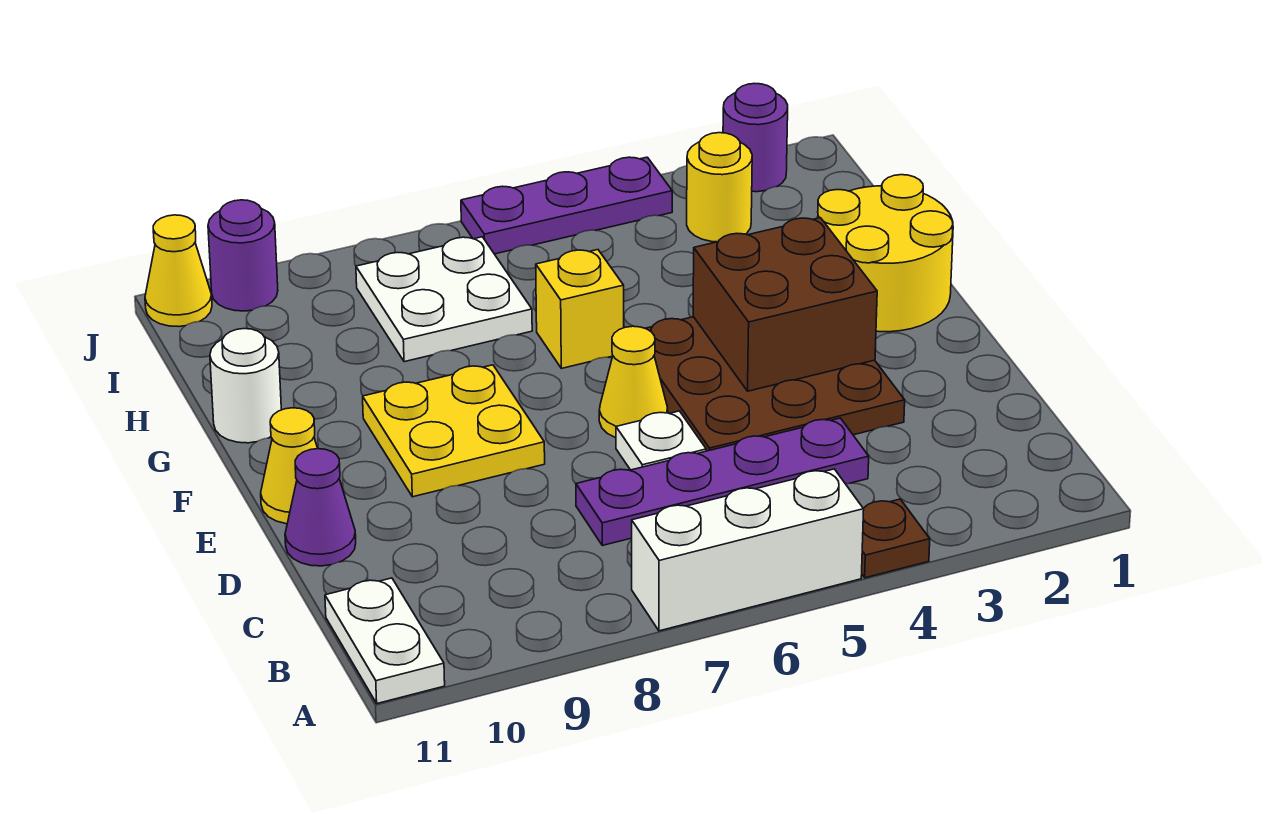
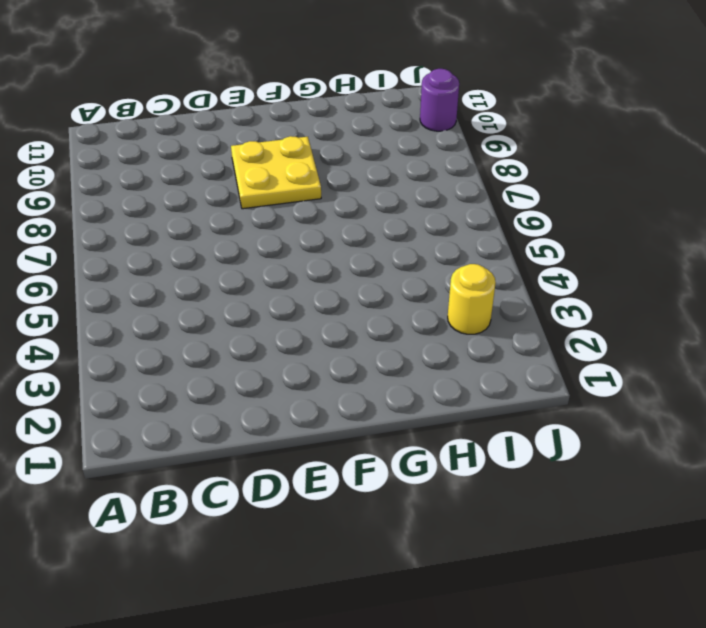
none -> brown plate A4 level 1
none -> white brick A5:A7 level 1
none -> white plate A11:B11 level 1

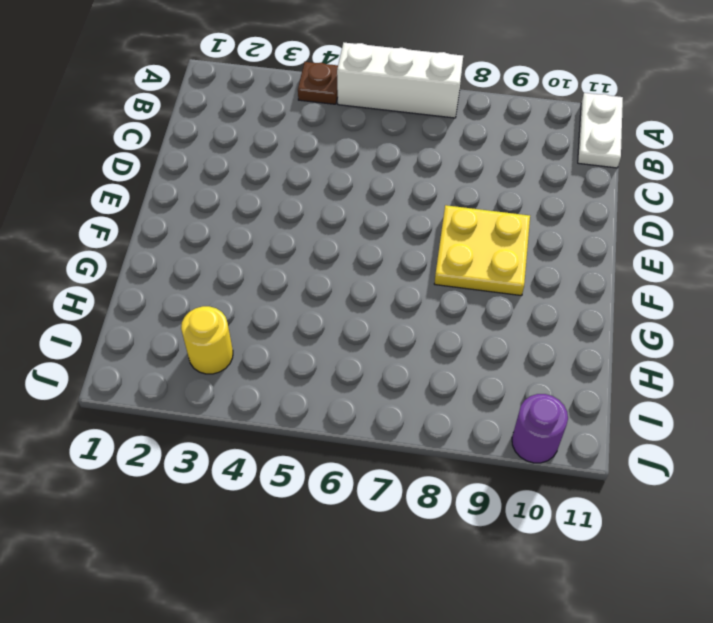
none -> purple plate C4:C7 level 1
none -> brown plate D3:F5 level 1
none -> white plate D6 level 1

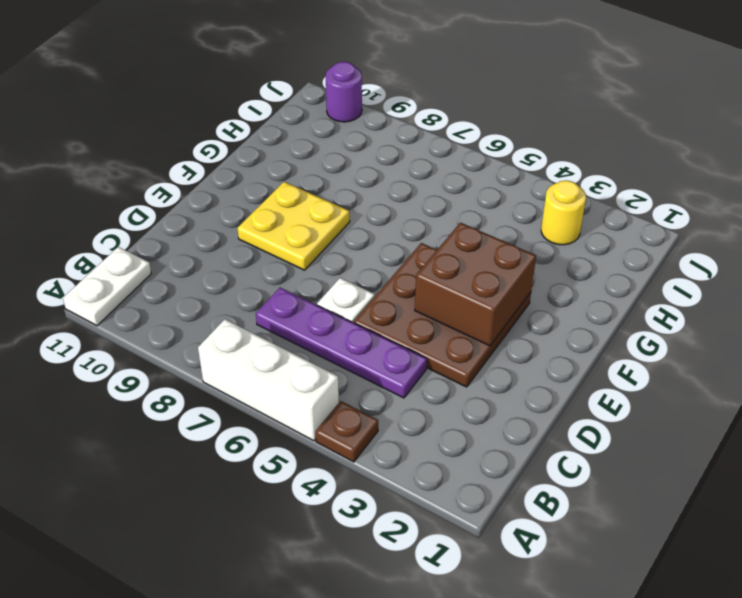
none -> purple cone D11 level 1
none -> yellow cone E6 level 1
none -> yellow cone E11 level 1

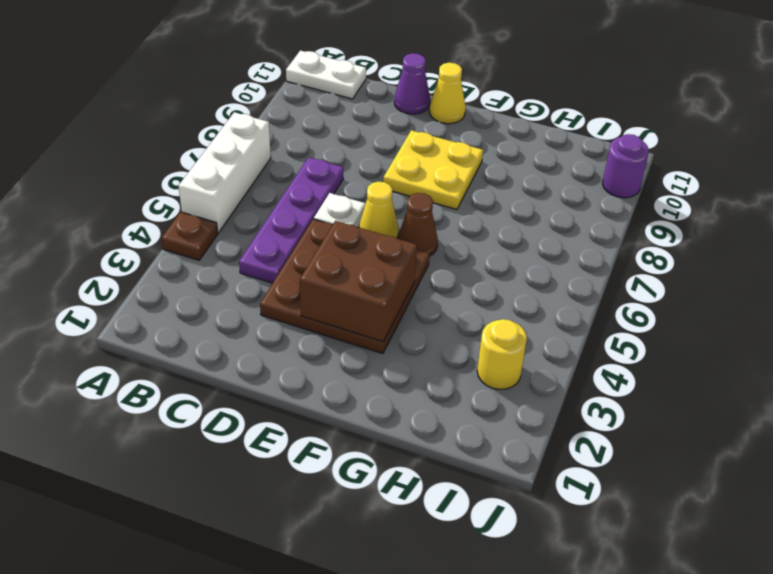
brown cone F6 level 1 -> none
none -> yellow round brick F1:G2 level 1
none -> yellow brick G6 level 1
none -> white round brick G11 level 1

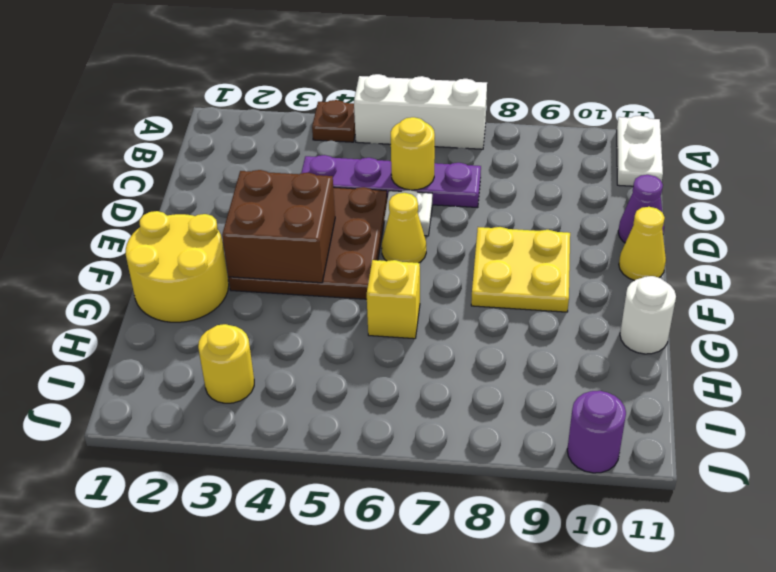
yellow round brick C6 level 2 -> none
none -> white plate H7:I8 level 1
none -> purple round brick J2 level 1
none -> purple plate J4:J6 level 1

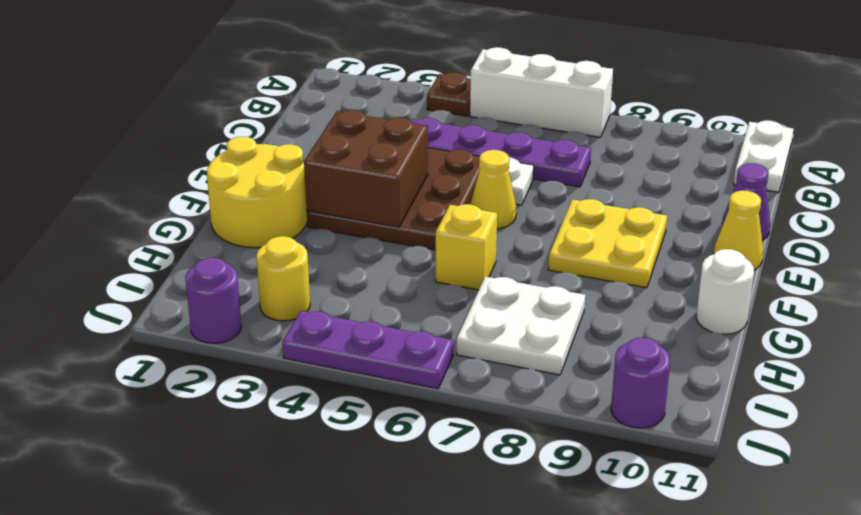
none -> yellow cone J11 level 1

